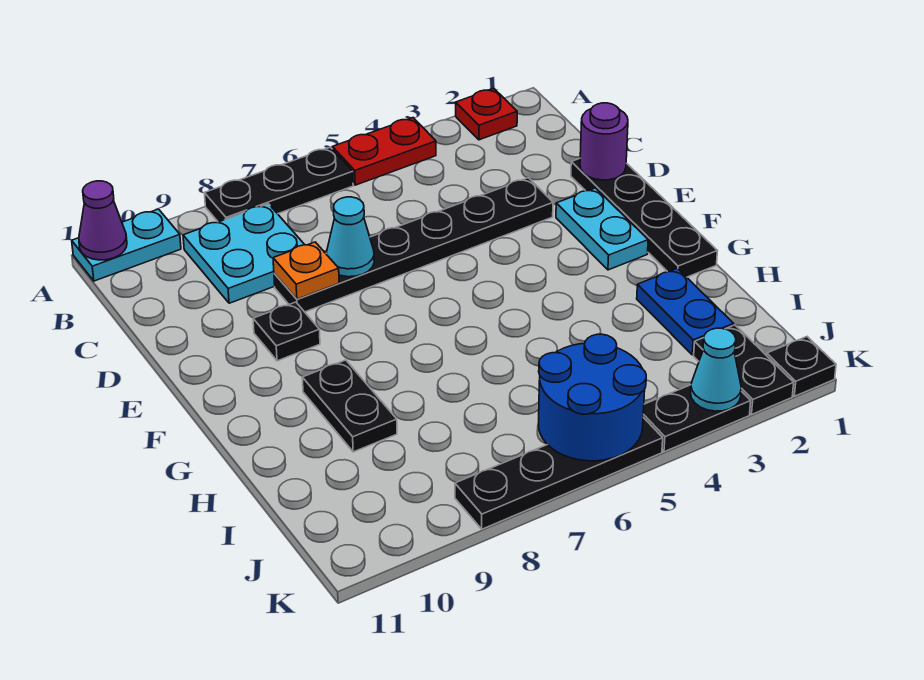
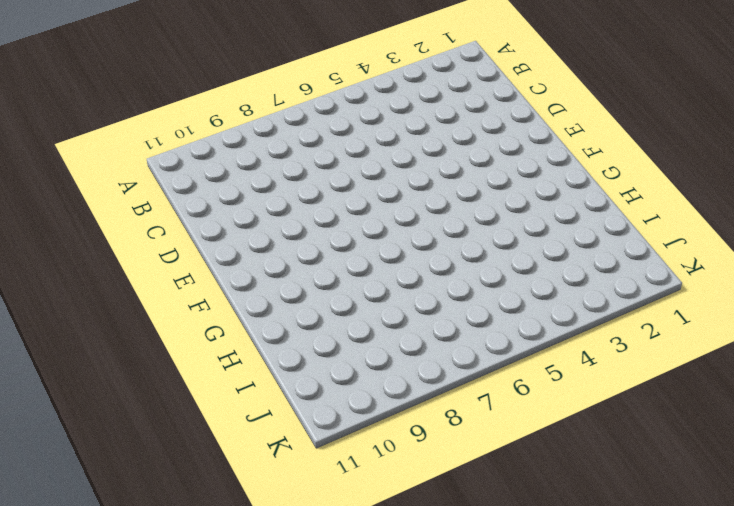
none -> red plate A2 level 1
none -> red plate A4:A5 level 1
none -> black plate A6:A8 level 1

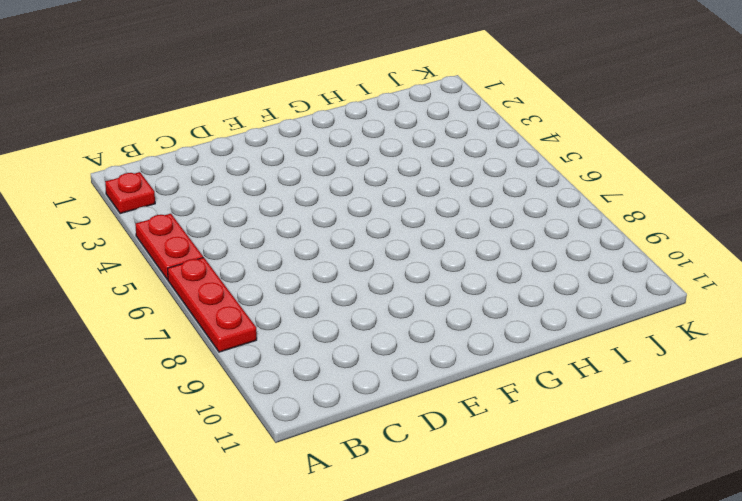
red plate A6:A8 level 1 -> black plate A6:A8 level 1
none -> cyan plate A10:A11 level 1
none -> cyan plate B8:C9 level 1
none -> black plate D1:G1 level 1

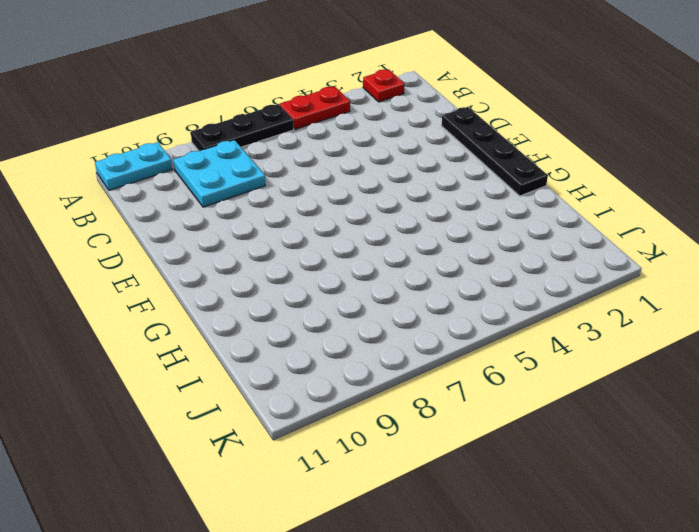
none -> black plate D3:D8 level 1
none -> cyan plate E2:F2 level 1
none -> black plate E9 level 1

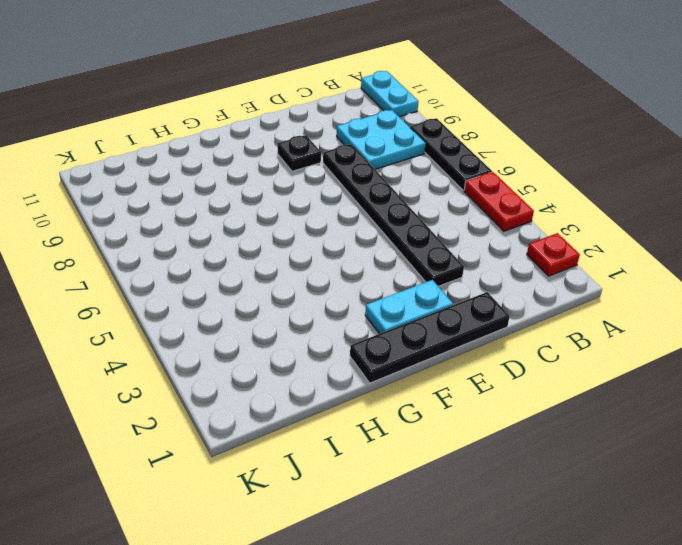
none -> black plate G9:H9 level 1
none -> blue plate H2:I2 level 1
none -> black plate J2:K2 level 1

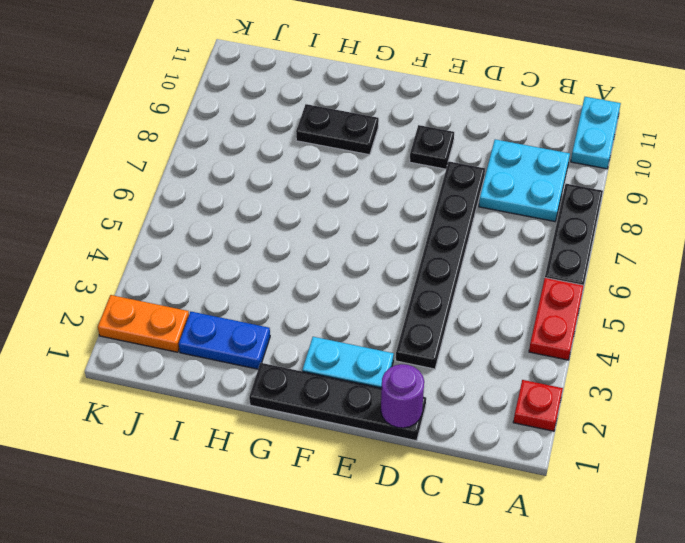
orange plate J2:K2 level 1 -> black plate J2:K2 level 1
none -> black plate K1 level 1
none -> black plate K3:K4 level 1
none -> black plate K5:K8 level 1

